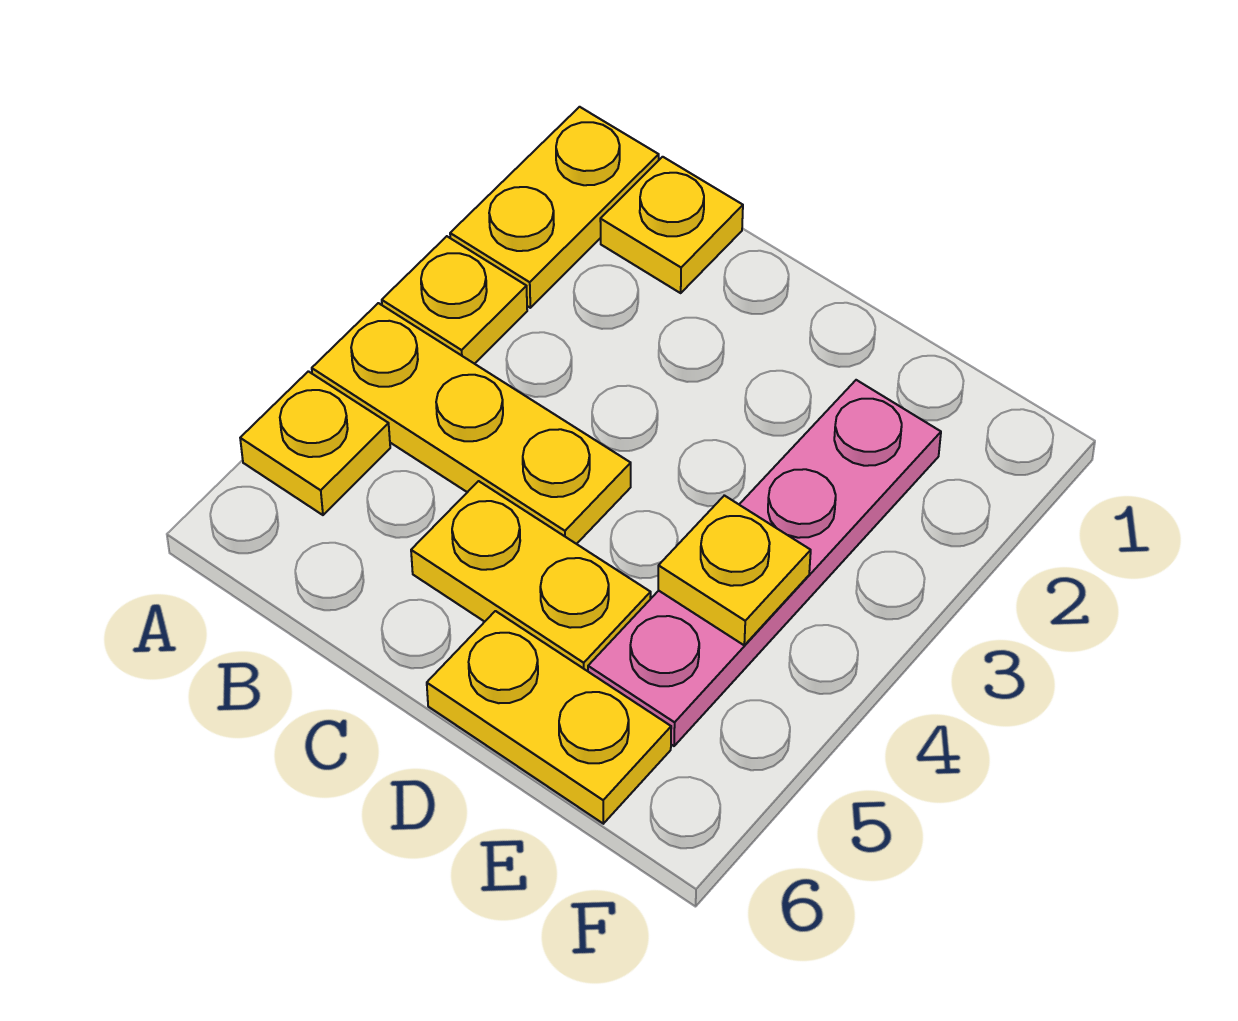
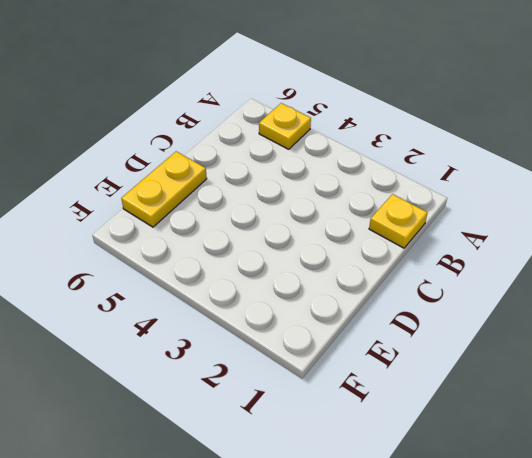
none -> yellow plate A1:A2 level 1
none -> yellow plate A3 level 1

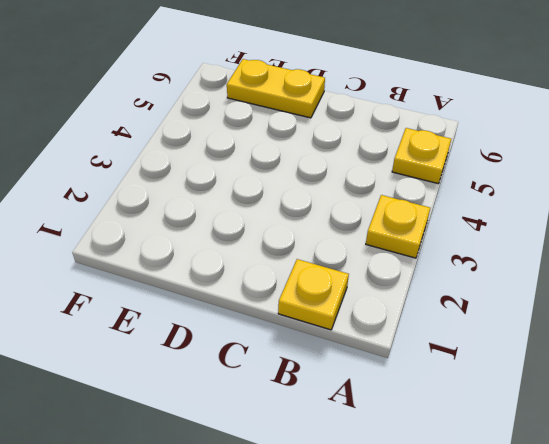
none -> yellow plate A1:A2 level 1
none -> yellow plate A4:C4 level 1

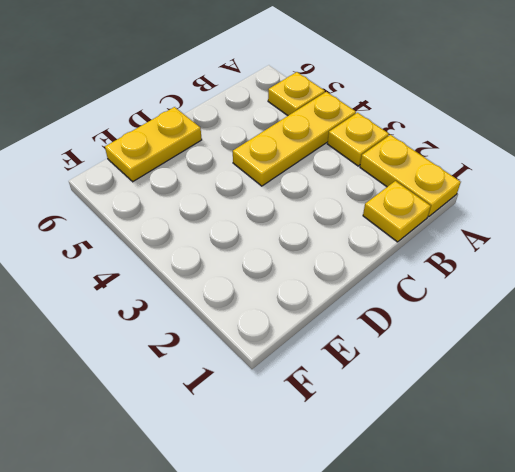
none -> yellow plate C5:D5 level 1
none -> pink plate E2:E5 level 1

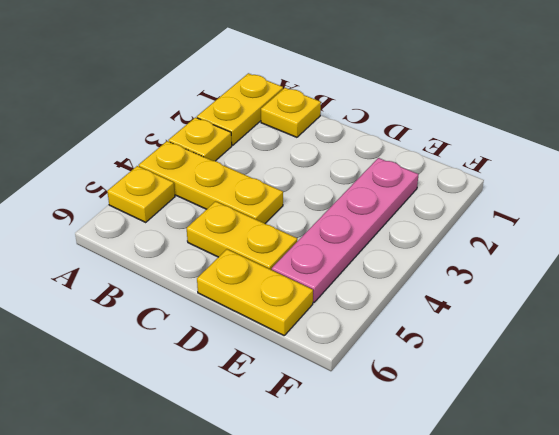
none -> yellow plate E4 level 2

